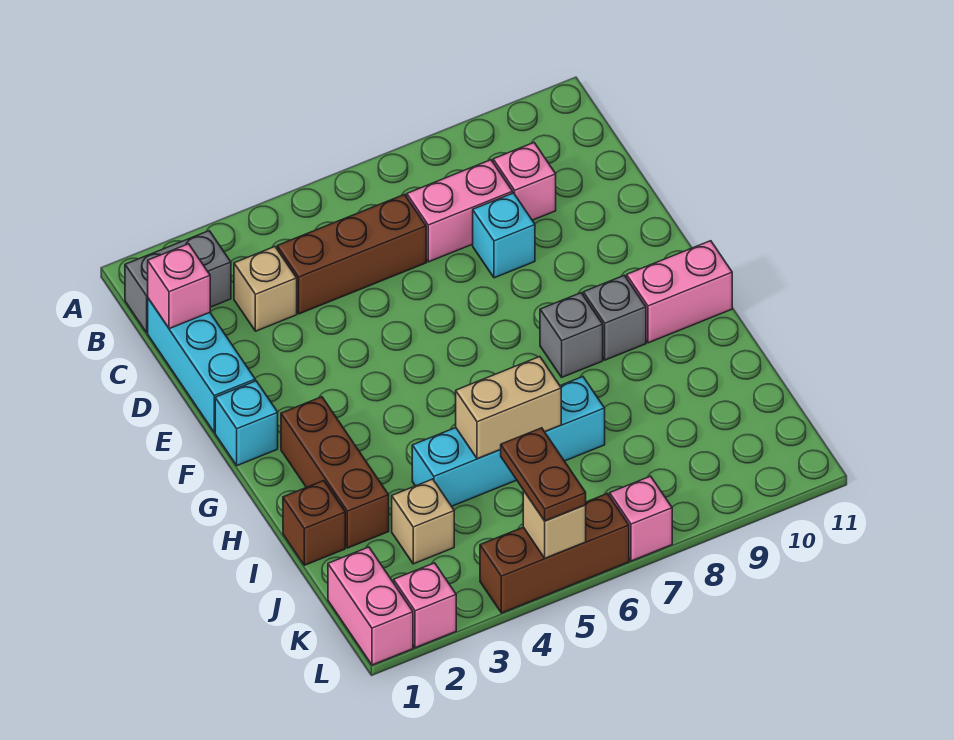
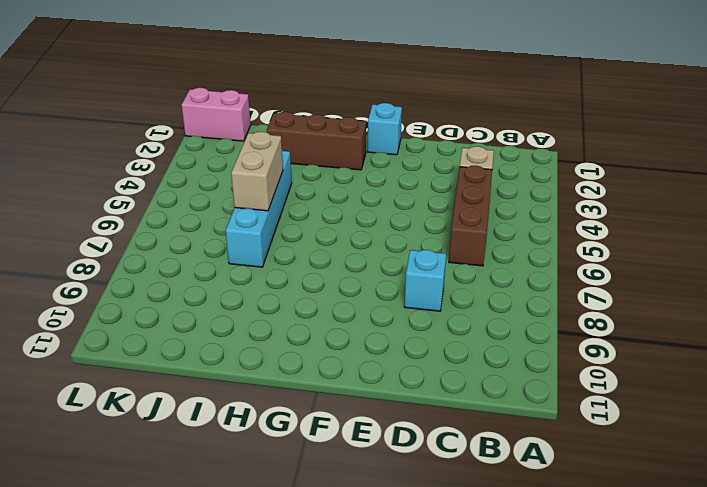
none -> grey brick B1:B2 level 1
none -> cyan brick C1:E1 level 1
none -> pink brick C7:C8 level 1

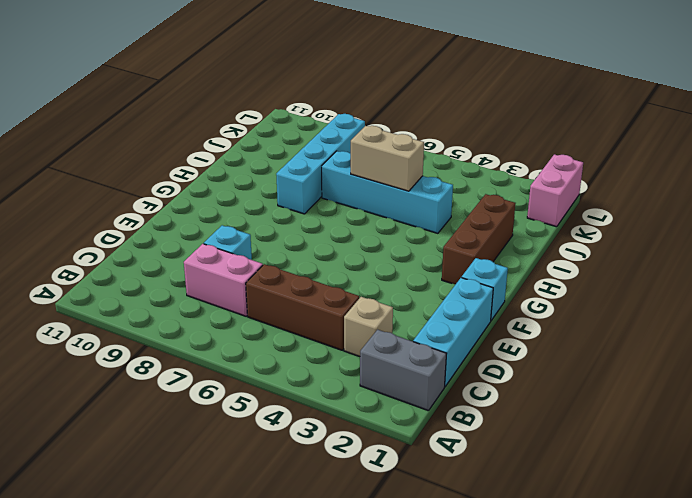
cyan brick H8:K8 level 1 -> none
none -> pink brick C9 level 1
none -> grey brick G8 level 1
none -> grey brick G9 level 1

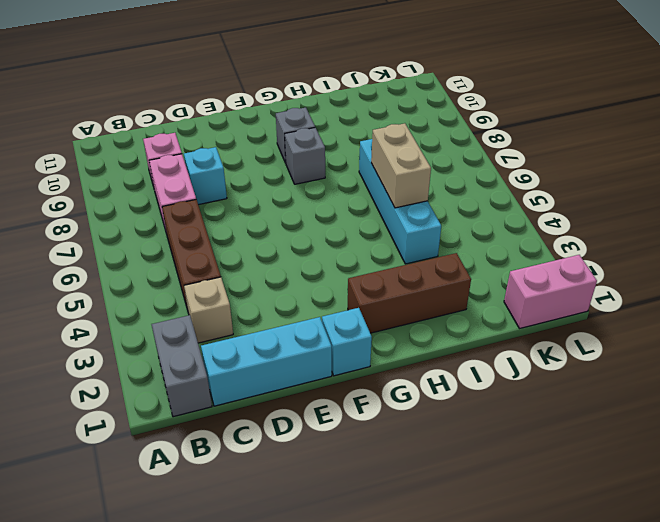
none -> pink brick G10:G11 level 1
none -> brown brick I1 level 1
none -> tan brick J3 level 1

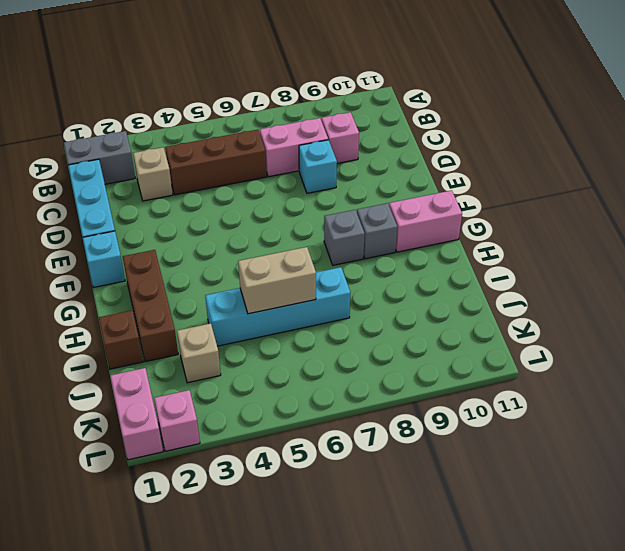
none -> brown brick L4:L6 level 1
none -> pink brick L7 level 1
none -> pink brick C1 level 2

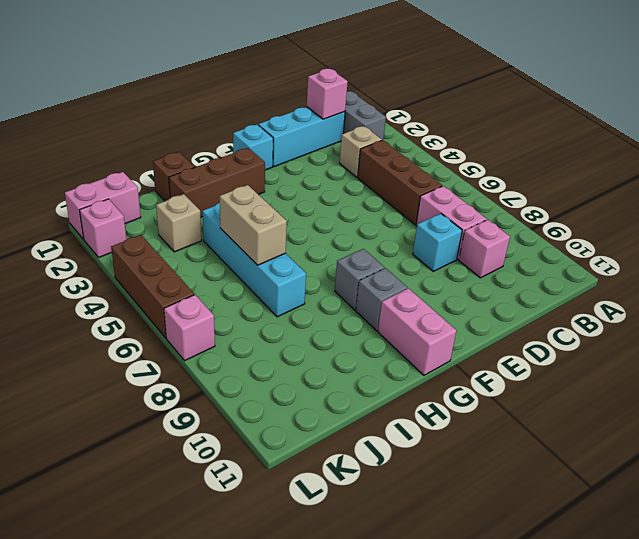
none -> tan brick L5 level 2
none -> brown plate K5:L5 level 3

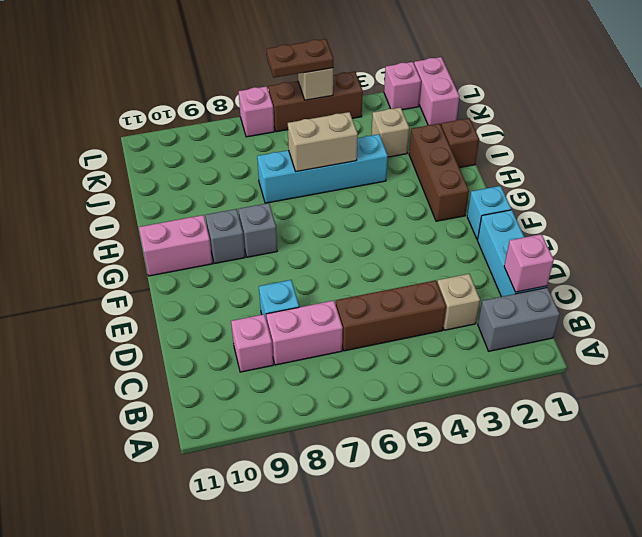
brown plate L5:L6 level 3 -> brown plate K5:L5 level 3

